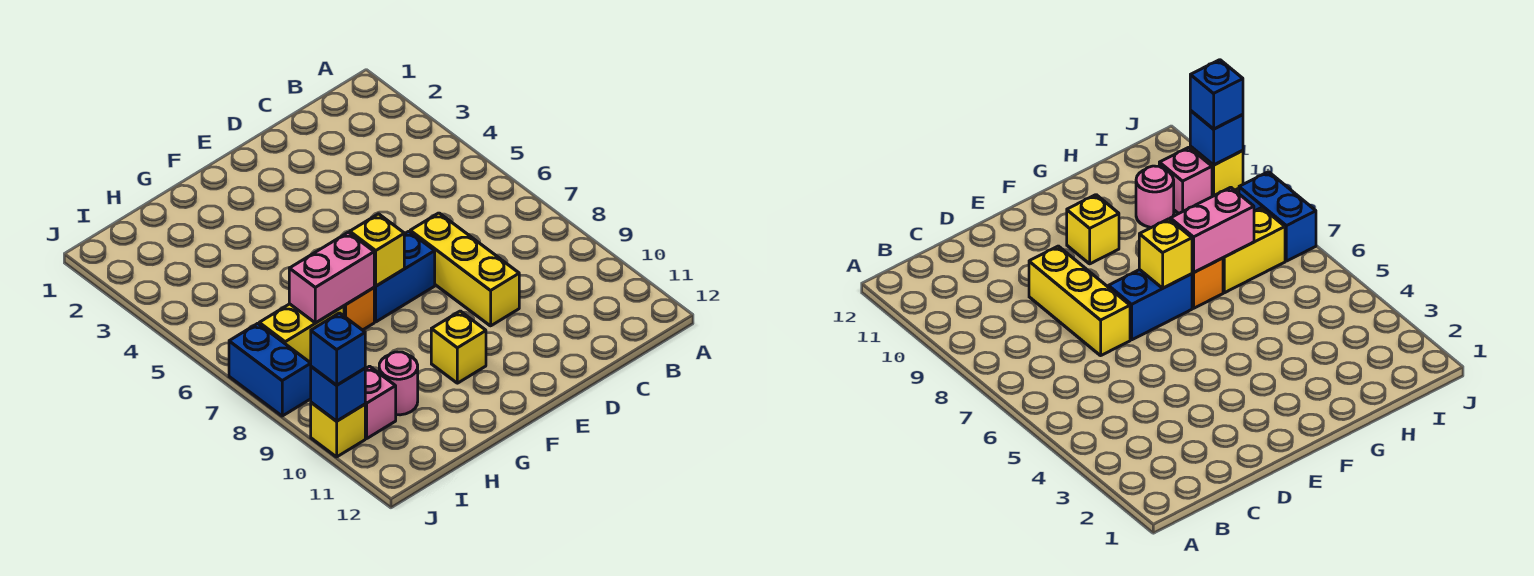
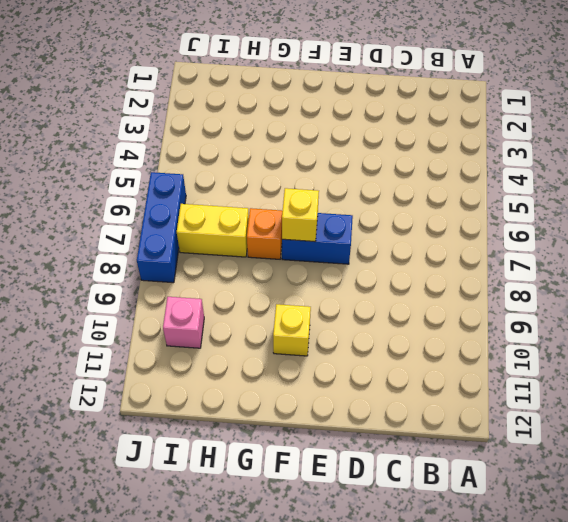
blue brick J6:J8 level 1 -> blue brick J7:J8 level 1
none -> yellow brick D7:D9 level 1
none -> pink round brick H10 level 1
none -> yellow brick J10 level 1

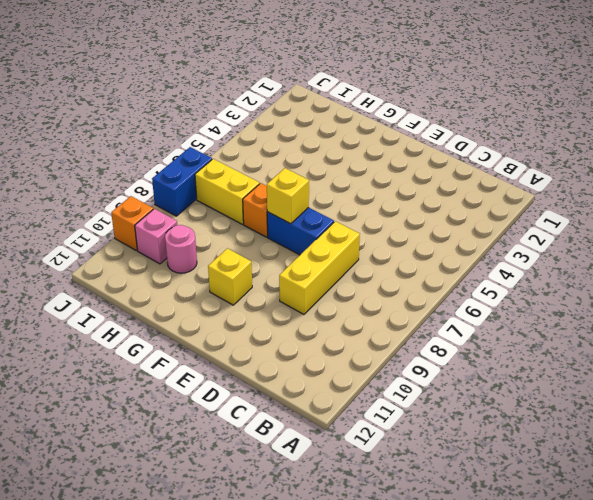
orange brick J10 level 1 -> yellow brick J10 level 1
none -> pink brick G7:H7 level 2
none -> blue brick J10 level 2
none -> blue brick J10 level 3

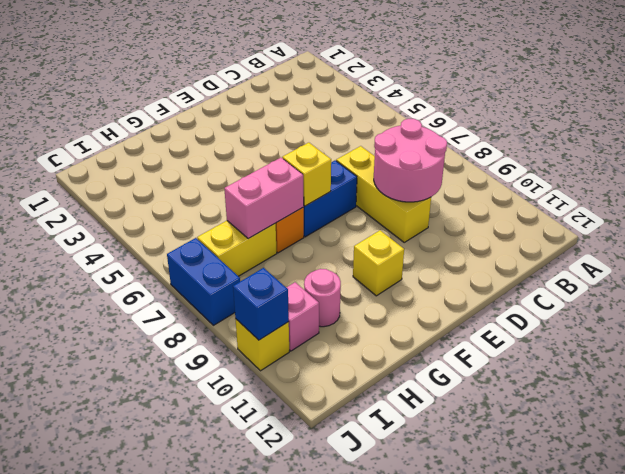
pink round brick C8:D9 level 2 -> none
none -> blue brick J10 level 3

